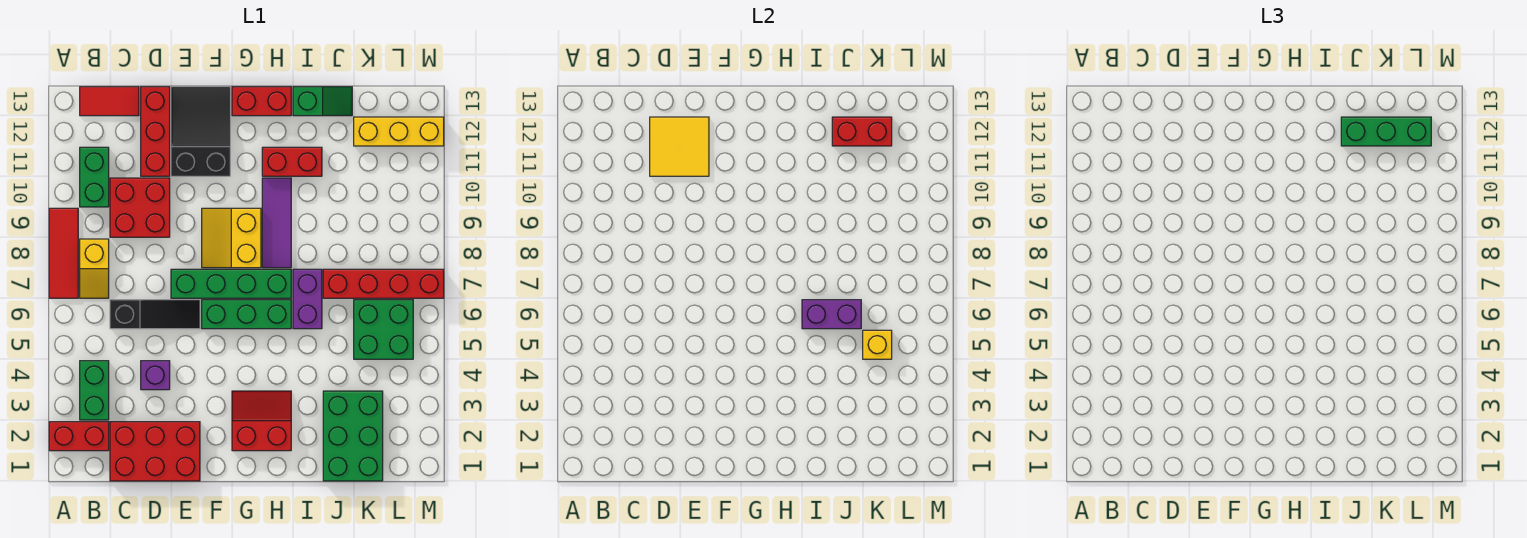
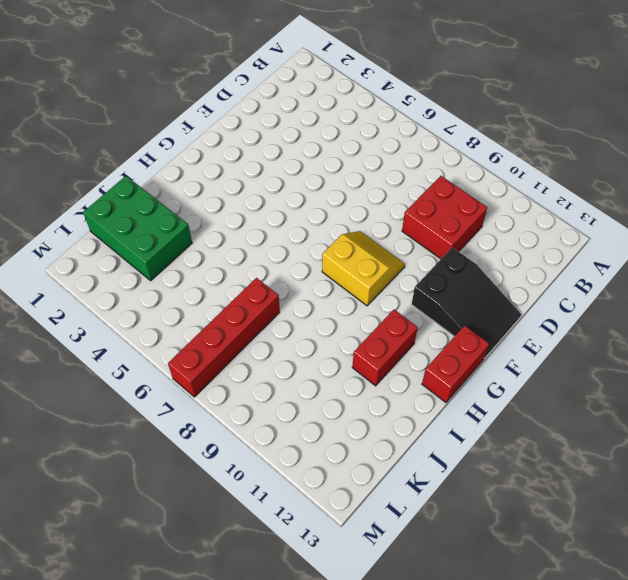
none -> red brick A2:B2 level 1
none -> red tile A7:A9 level 1
none -> green brick B3:B4 level 1
none -> yellow slope B7:B8 level 1 top 8

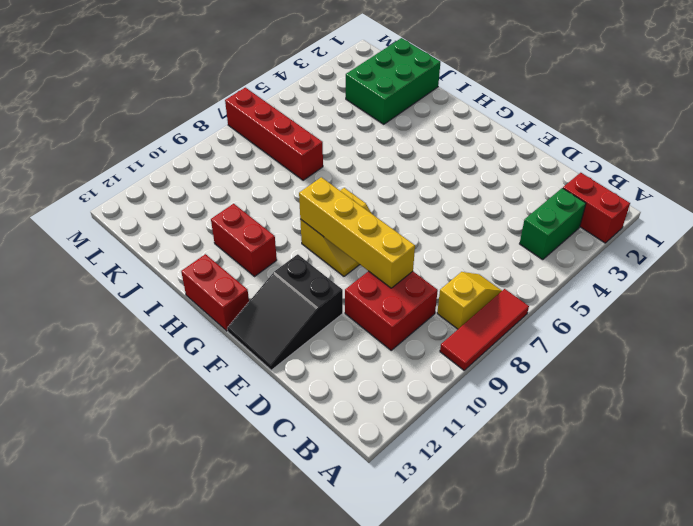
yellow brick D9:G9 level 2 -> none
none -> green brick B10:B11 level 1
none -> red tile B13:C13 level 1
none -> red brick C1:E2 level 1
none -> black slope C6:E6 level 1 top C

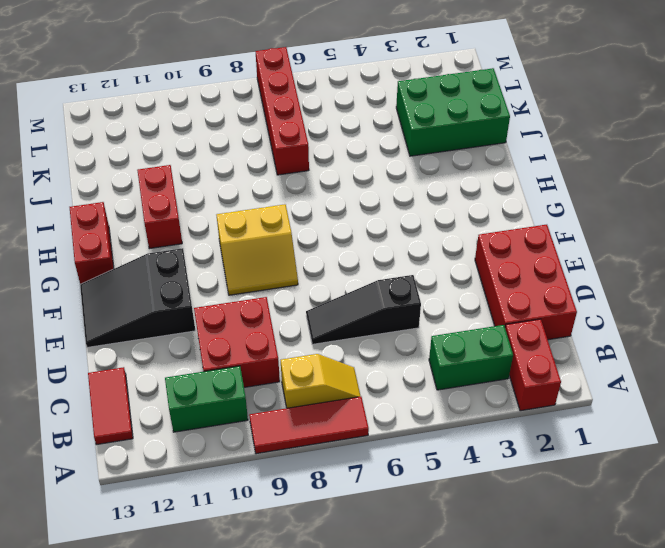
black slope D5:D7 level 1 top 5 -> black slope C6:E6 level 1 top C
none -> purple brick D4 level 1
none -> red brick D11:D13 level 1
none -> green brick E7:H7 level 1
none -> green brick F6:H6 level 1

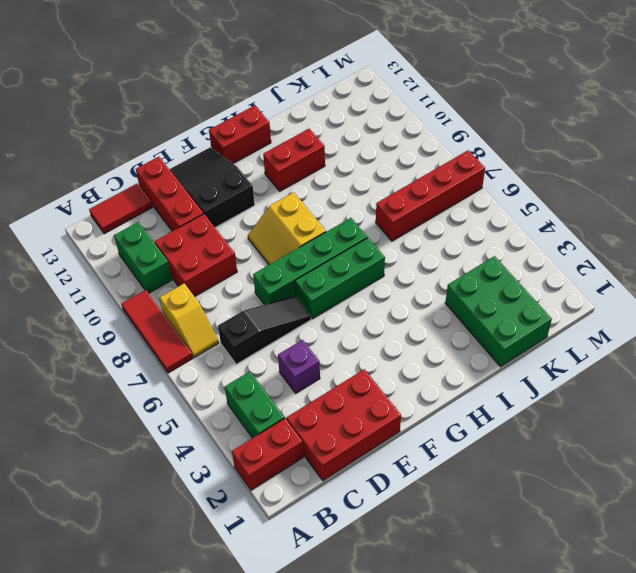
none -> red slope G2:H3 level 1 top 2
none -> purple tile H8:H10 level 1
none -> purple brick I6:I7 level 1
none -> green slope I13:J13 level 1 top I

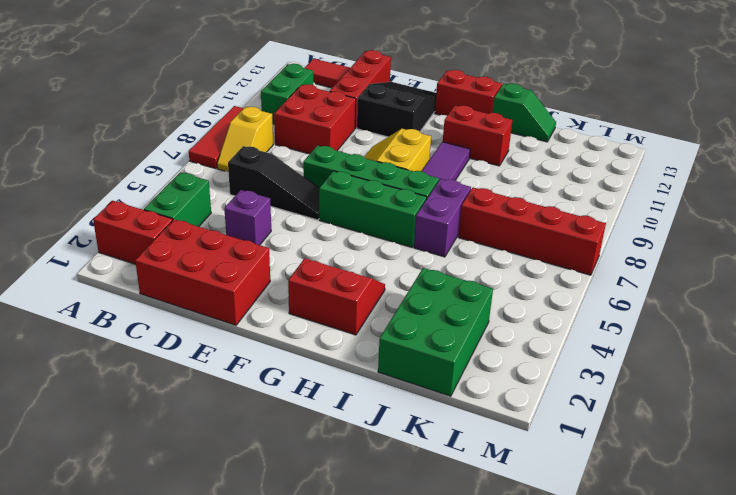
none -> green brick K5:L6 level 1
none -> yellow brick K12:M12 level 1
none -> yellow tile D11:E12 level 2
none -> purple brick I6:J6 level 2

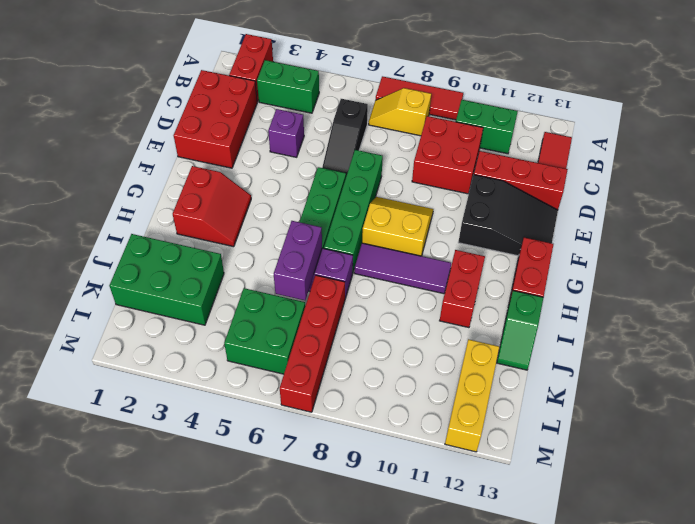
none -> yellow tile D11:E12 level 2
none -> red brick J12:K12 level 2
none -> yellow brick K5 level 2
none -> green brick J12:L12 level 3

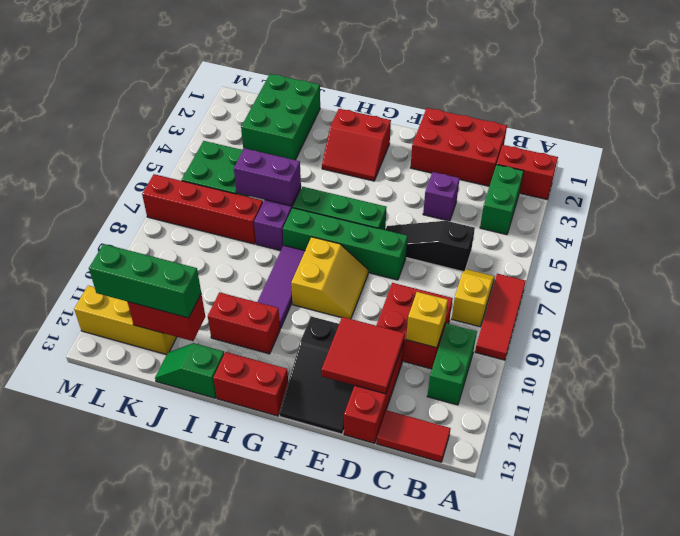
yellow brick C10 level 2 -> yellow brick K5 level 2
red tile D11:E12 level 2 -> yellow tile D11:E12 level 2

